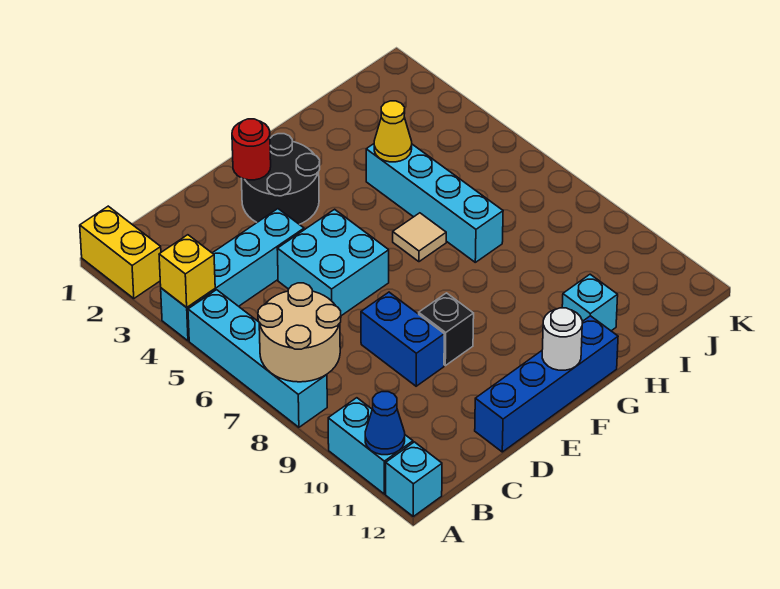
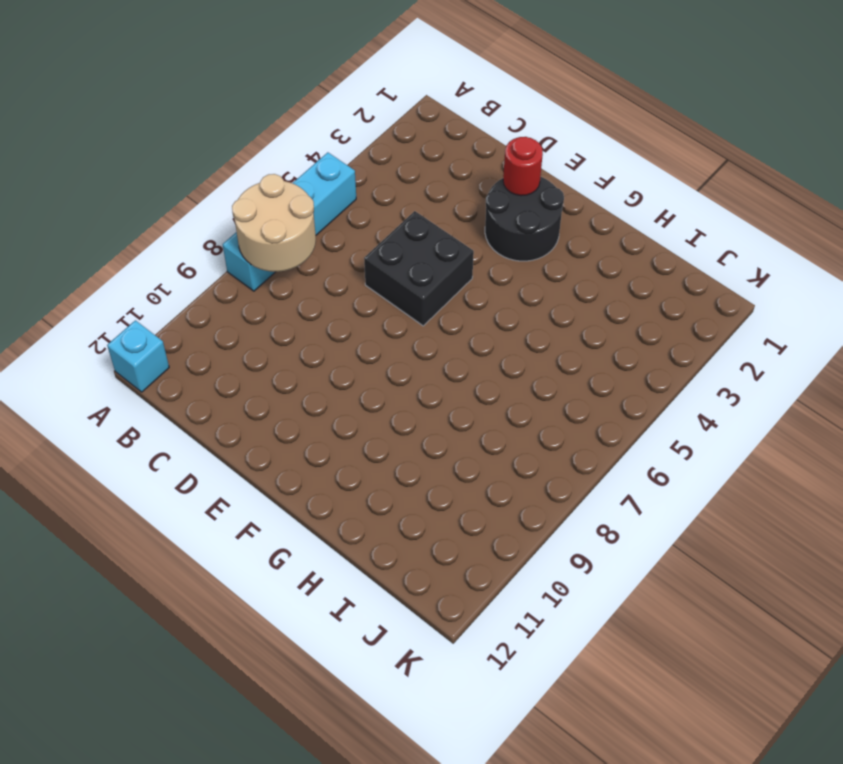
black brick D5:E6 level 1 -> cyan brick D5:E6 level 1
none -> yellow brick A1:A2 level 1
none -> cyan brick A4:D4 level 1
none -> cyan brick A10:A11 level 1

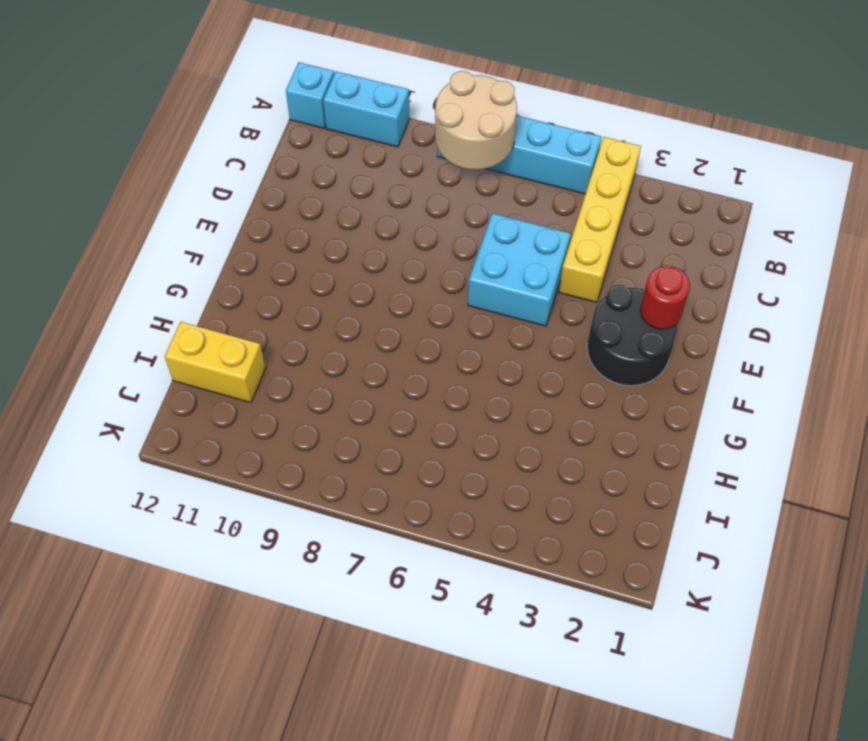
yellow brick A4:D4 level 1 -> cyan brick A4:D4 level 1
yellow brick I11:I12 level 1 -> yellow brick A1:A2 level 1
none -> blue brick D8:D9 level 1
none -> blue brick D12:G12 level 1
none -> black brick E9 level 1

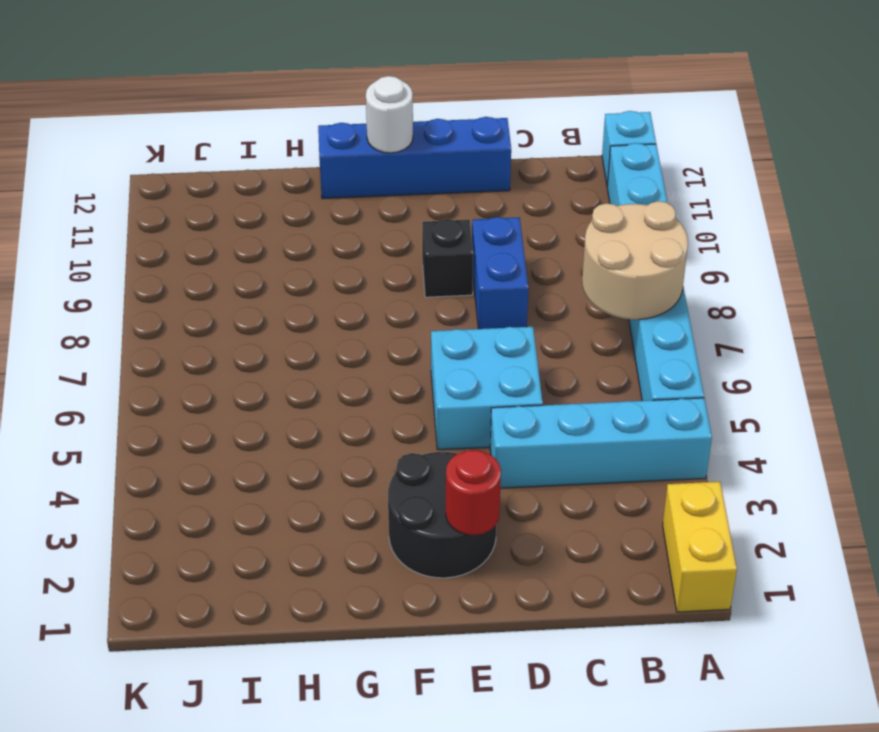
none -> tan tile G6 level 1
none -> cyan brick H4:H7 level 1
none -> cyan brick H11 level 1

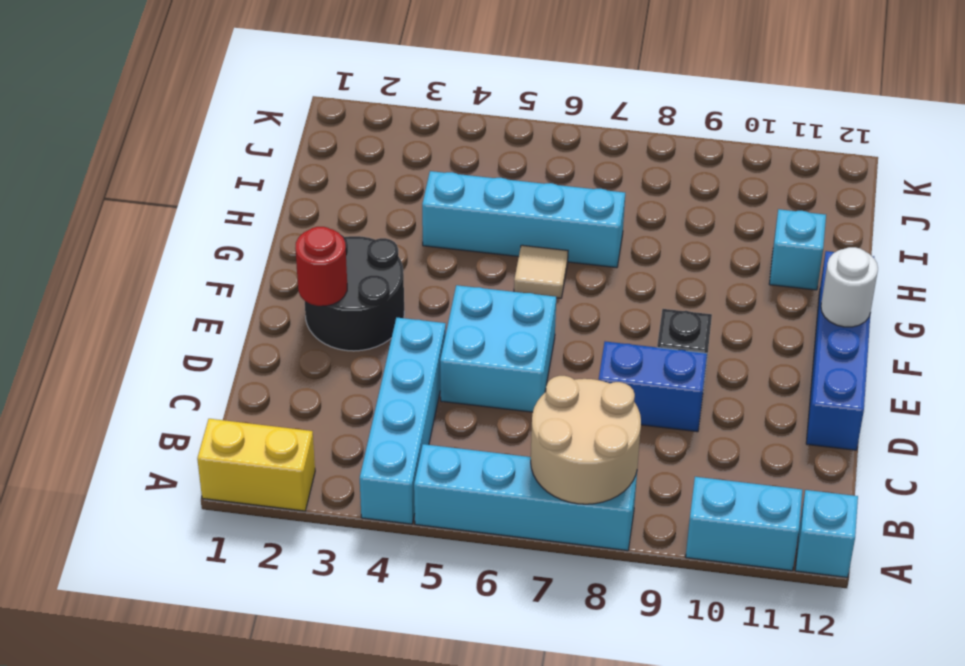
none -> yellow brick A4 level 2
none -> blue cone A11 level 2
none -> yellow cone H4 level 2

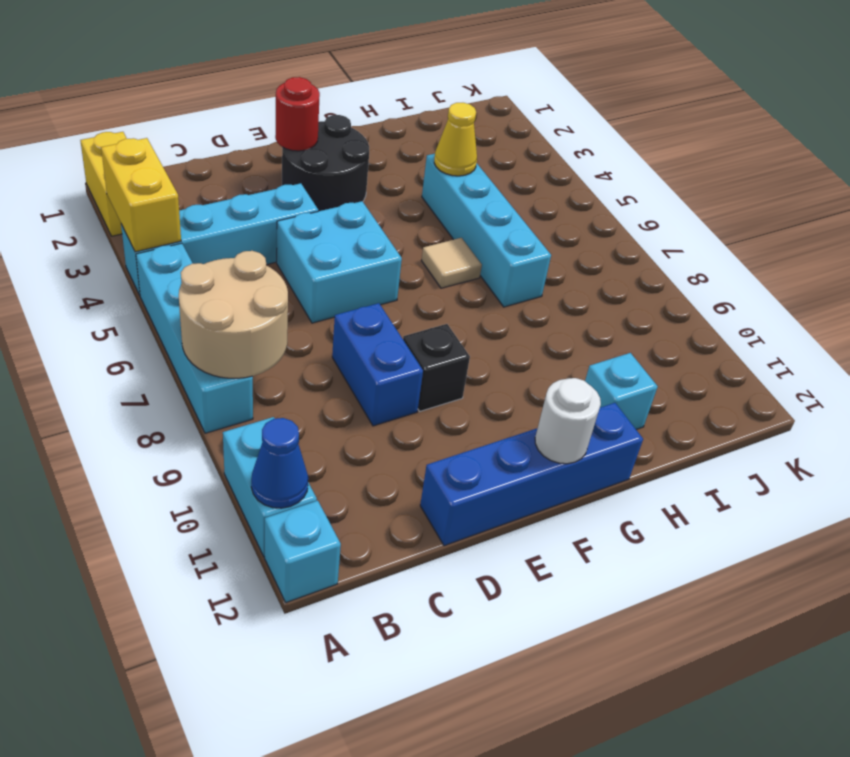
yellow brick A3:A4 level 2 -> yellow brick A4 level 2

